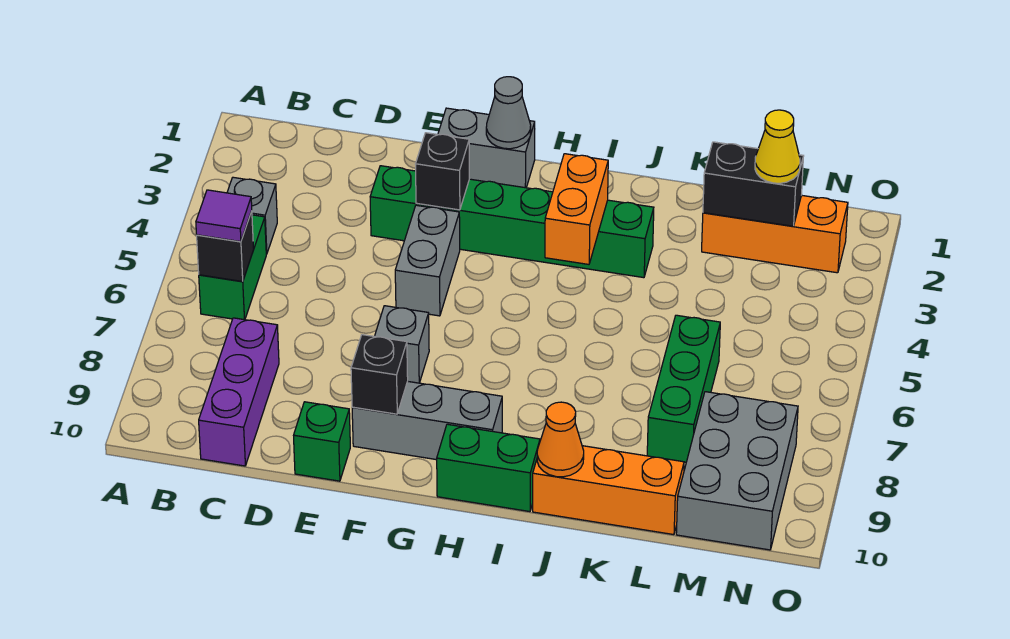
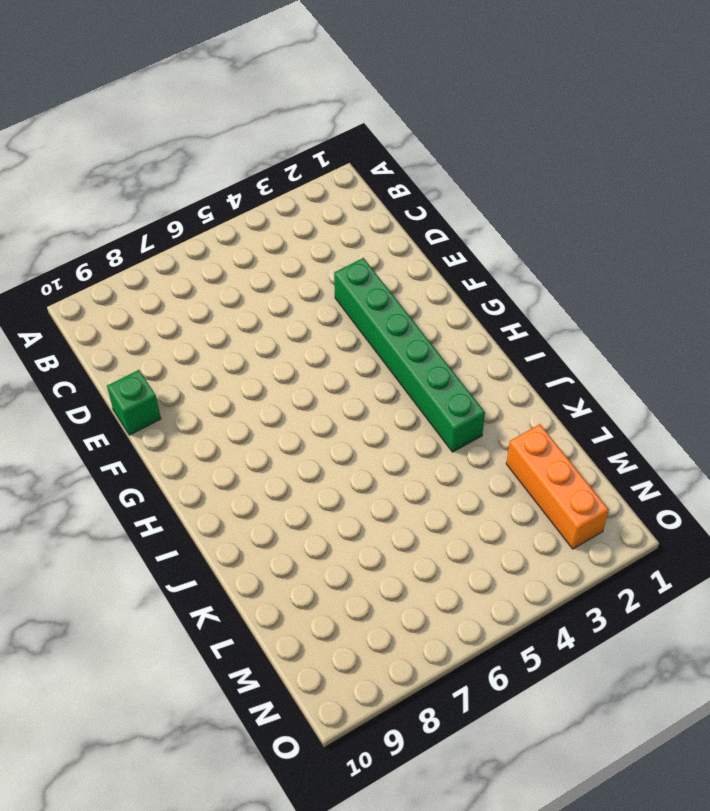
none -> grey brick B4 level 1
none -> green brick B5:B6 level 1
none -> purple brick C8:C10 level 1

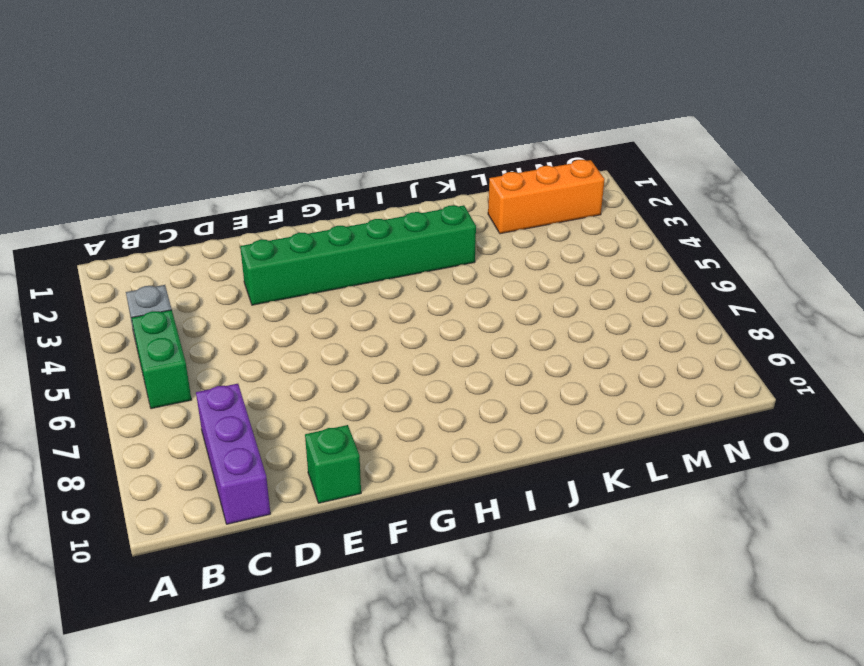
none -> grey brick F1:G1 level 1
none -> grey brick F4:F5 level 1
none -> grey brick F7 level 1

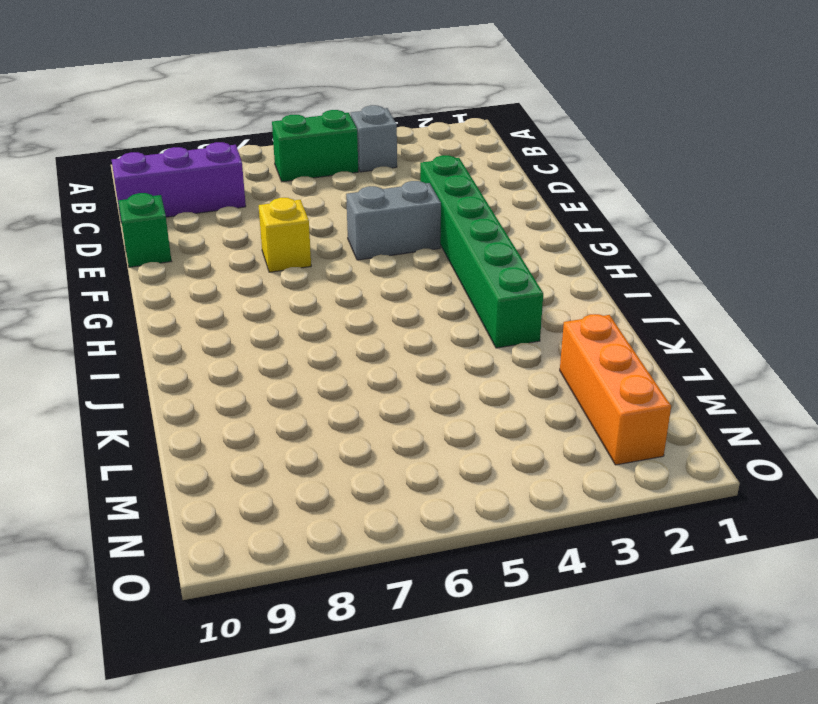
yellow brick F7 level 1 -> grey brick F7 level 1
none -> grey brick F1:G1 level 1
none -> grey brick F9:H9 level 1
none -> green brick H10:I10 level 1

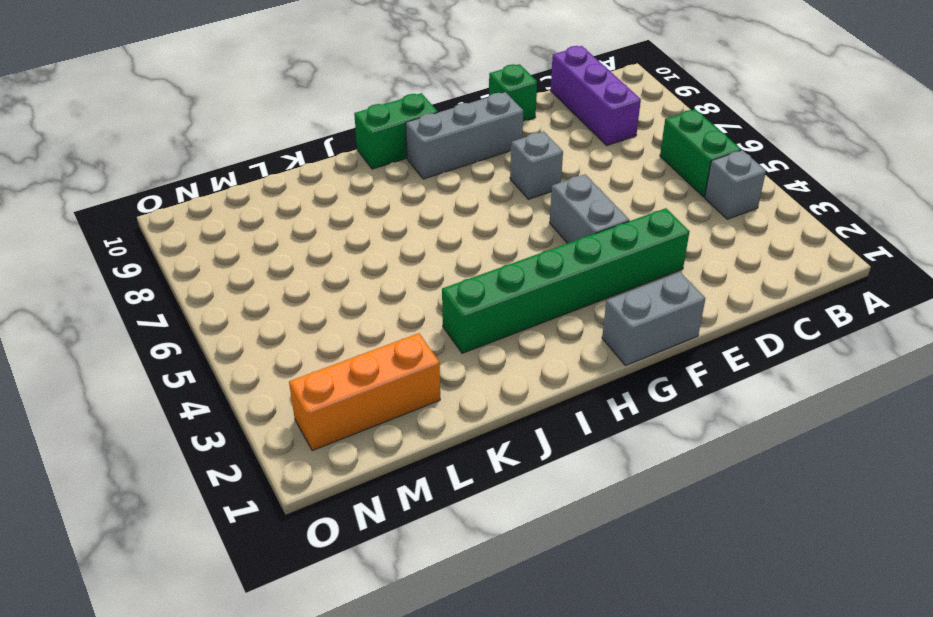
none -> orange brick J10:L10 level 1
none -> green brick L6:L8 level 1
none -> grey brick M8:N10 level 1

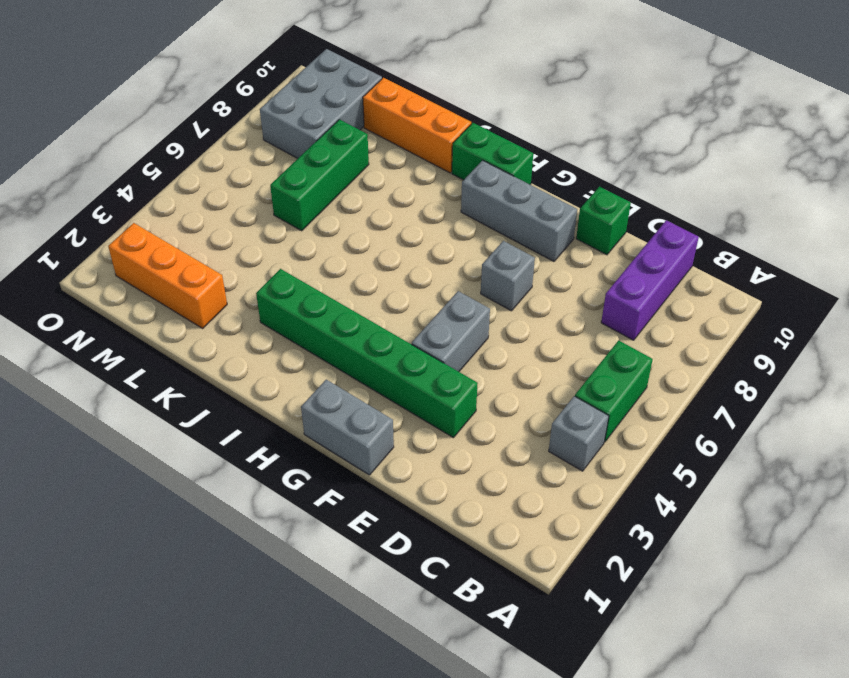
none -> black brick B6 level 2
none -> black brick F3 level 2
none -> black brick F9 level 2

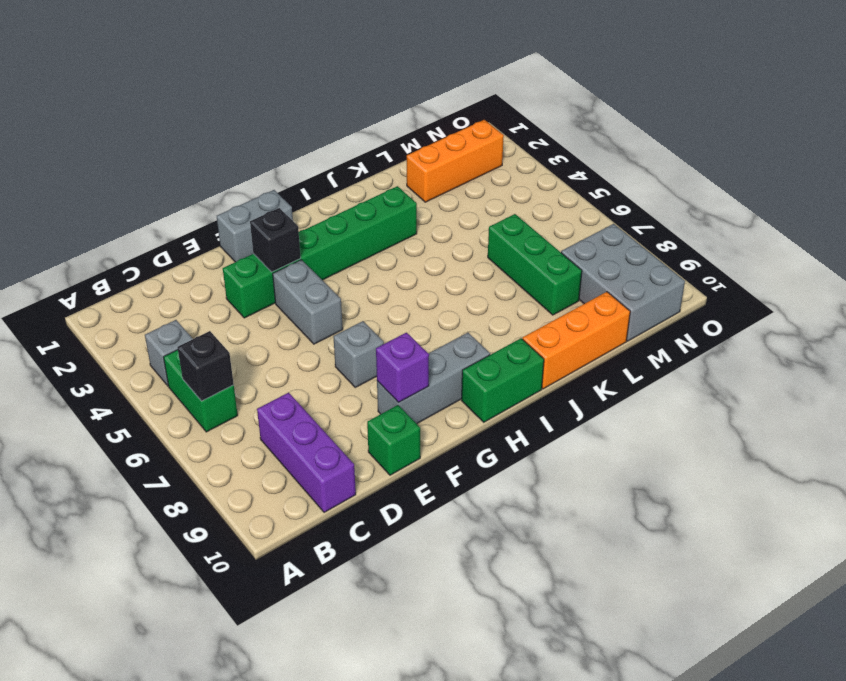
purple brick F9 level 2 -> black brick F9 level 2
none -> grey cone G1 level 2
none -> orange brick I3:I4 level 2
none -> orange cone J10 level 2

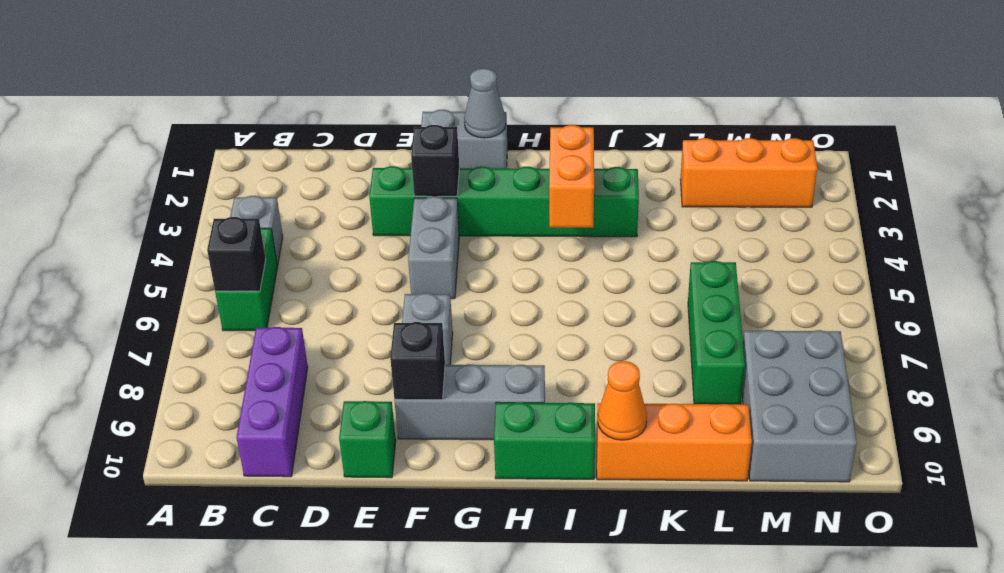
none -> black brick L2:M2 level 2
none -> purple tile B6 level 3
none -> yellow cone M2 level 3

